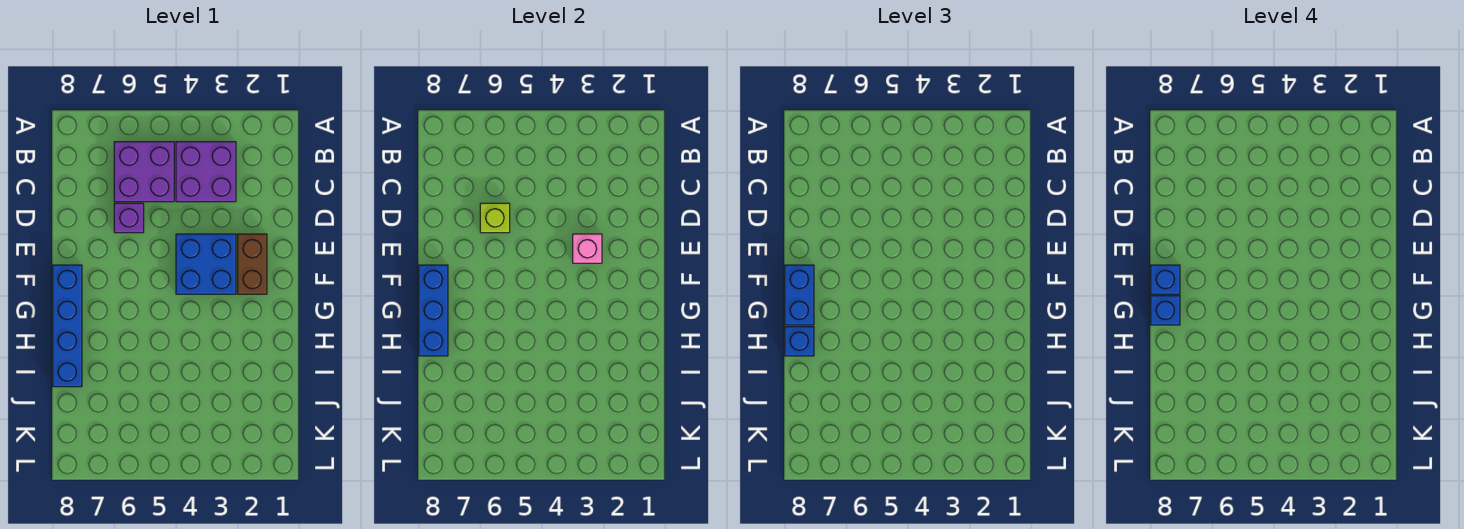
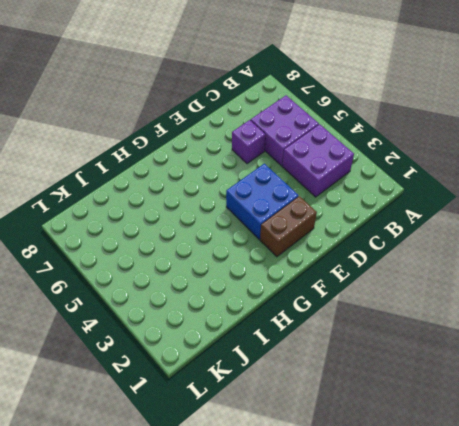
none -> blue brick F8:I8 level 1
none -> lime brick D6 level 2
none -> pink brick E3 level 2

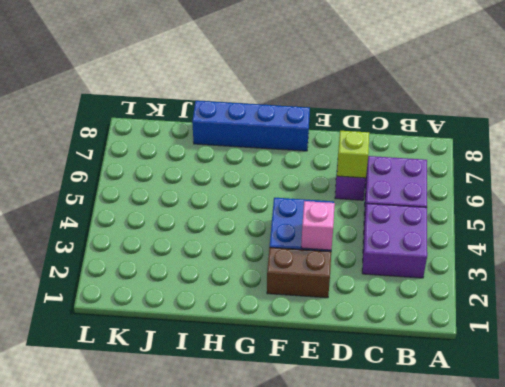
none -> blue brick F8:H8 level 2
none -> blue brick F8:G8 level 3
none -> blue brick H8 level 3

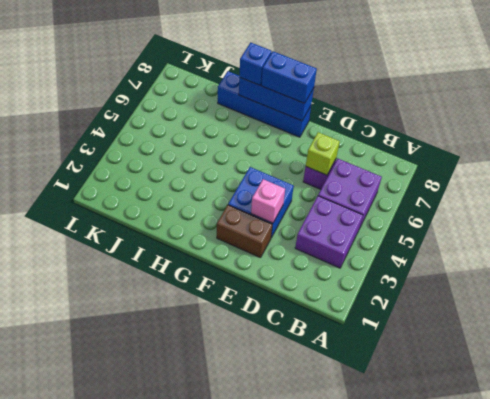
none -> blue brick F8 level 4
none -> blue brick G8 level 4

